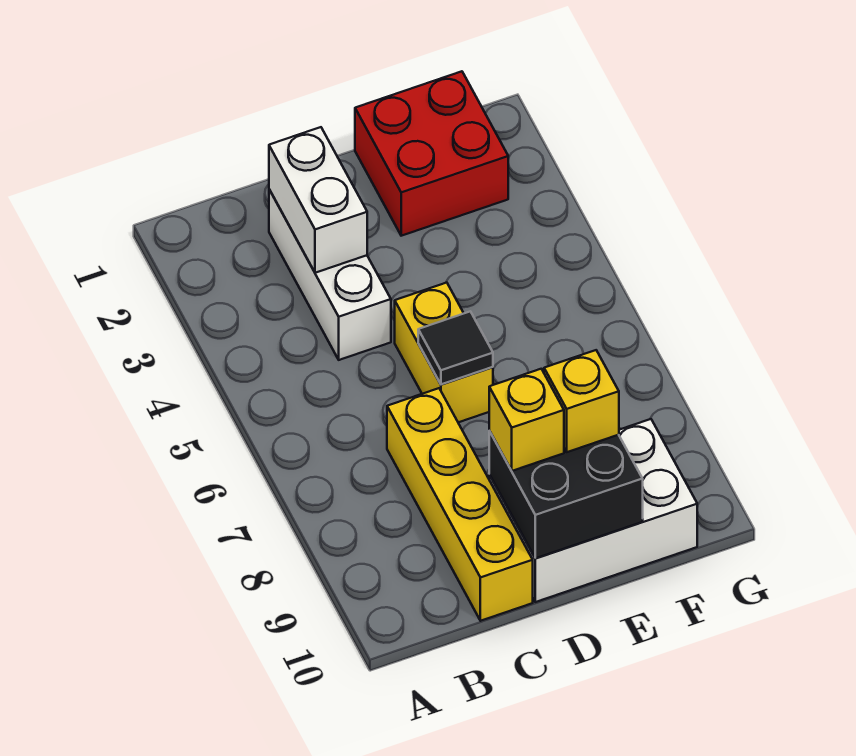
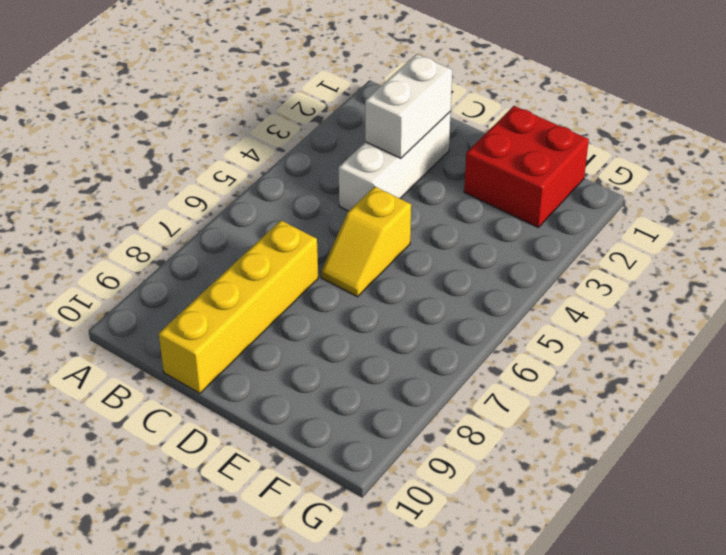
yellow slope D5:D6 level 1 top 5 -> yellow brick D5:D6 level 1
none -> white brick D9:F10 level 1
none -> black tile D6 level 2

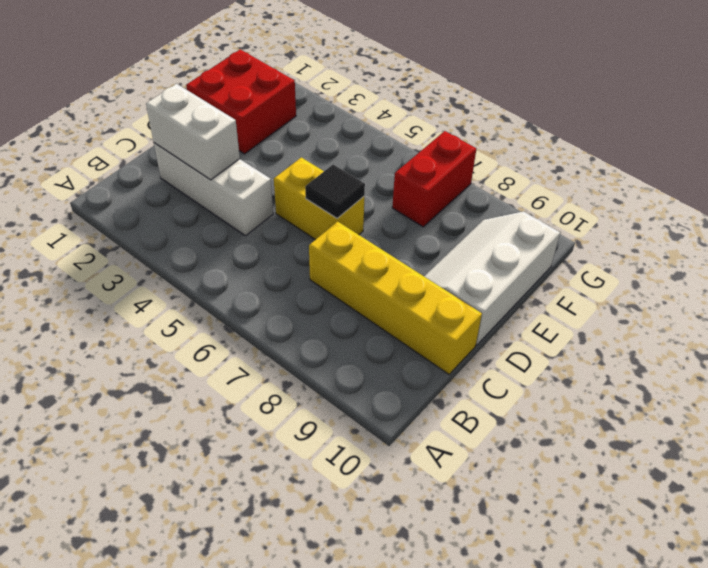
white slope D9:F10 level 1 top 10 -> white brick D9:F10 level 1
red brick F7:G7 level 1 -> none
none -> black brick D9:E10 level 2
none -> yellow brick D9 level 3

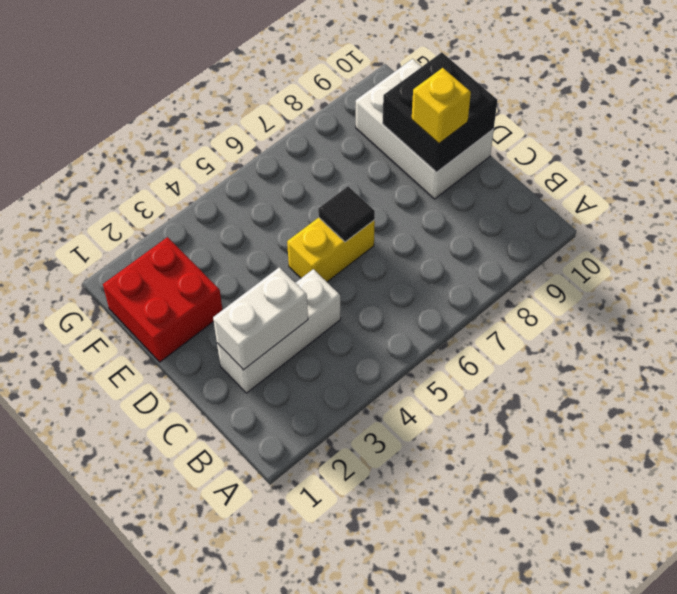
none -> yellow brick C7:C10 level 1
none -> yellow brick E9 level 3

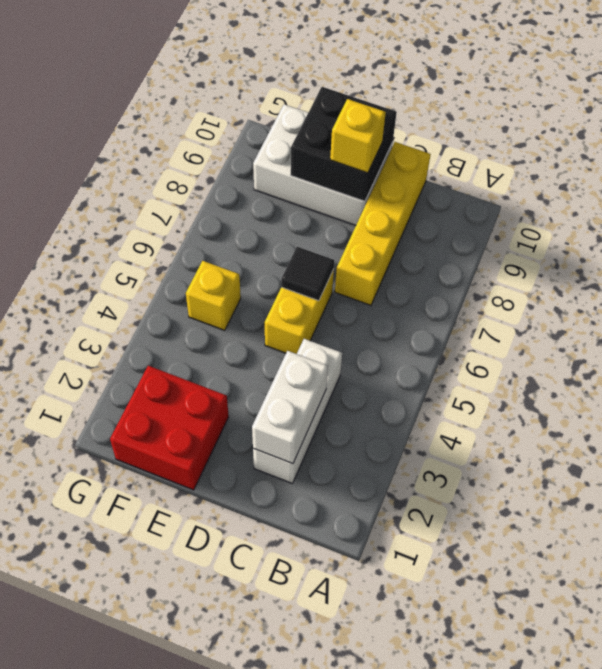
yellow brick F5 level 1 -> yellow brick E9 level 3

